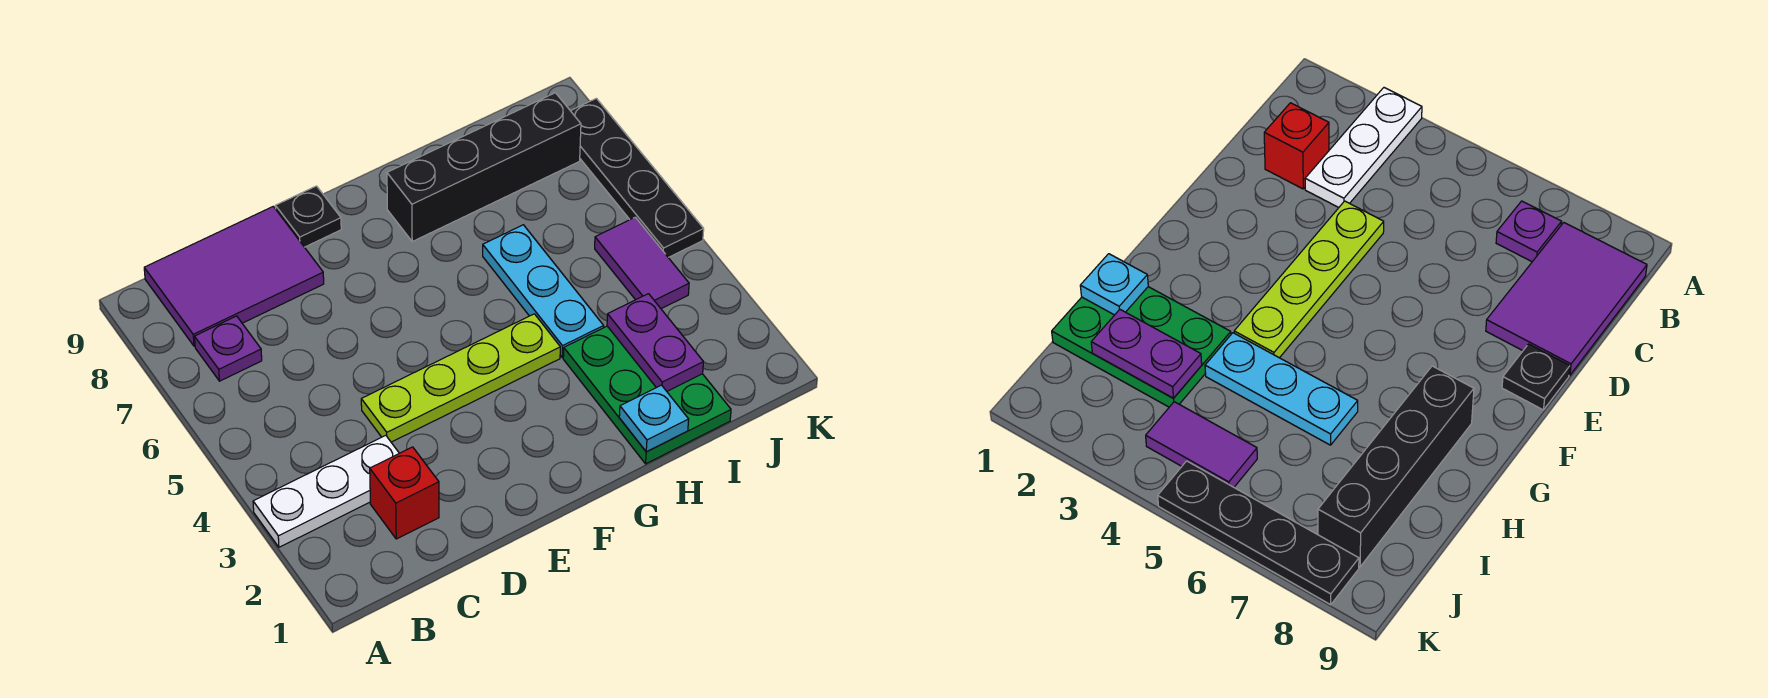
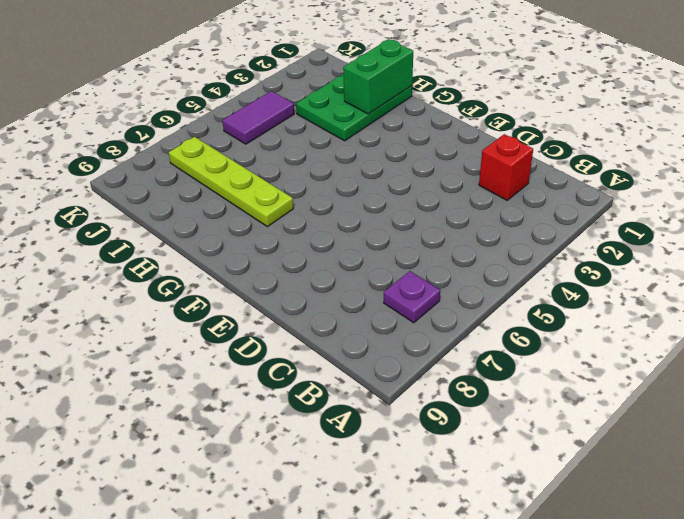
lime plate G7:J7 level 1 -> lime plate D4:G4 level 1
green brick H1:H2 level 2 -> cyan plate H1 level 2
none -> white plate A3:C3 level 1
none -> purple tile B8:D9 level 1
none -> black plate E9 level 1

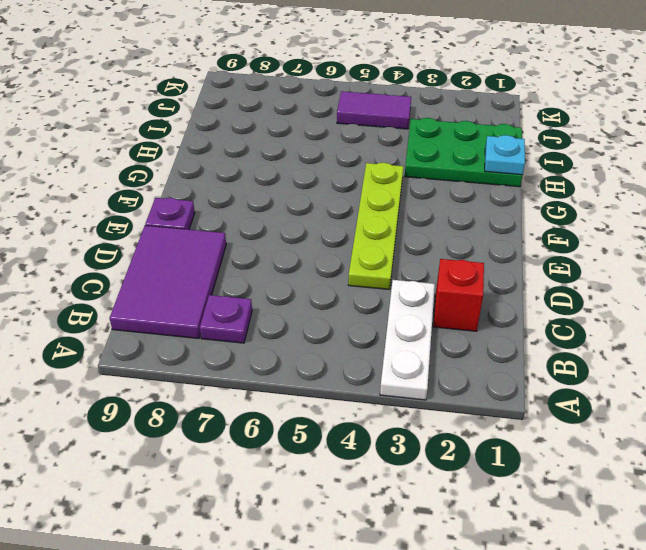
purple plate E9 level 1 -> black plate E9 level 1
none -> black brick G8:J8 level 1
none -> cyan plate H4:H6 level 1
none -> black plate K5:K8 level 1

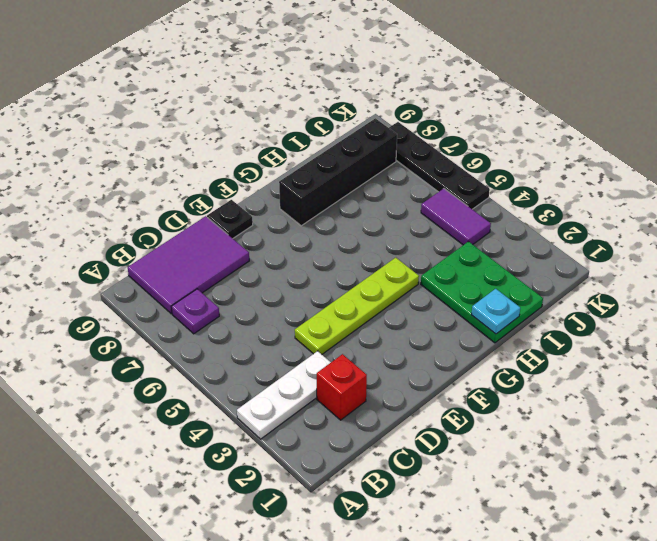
none -> cyan plate H4:H6 level 1
none -> purple plate I2:I3 level 2

